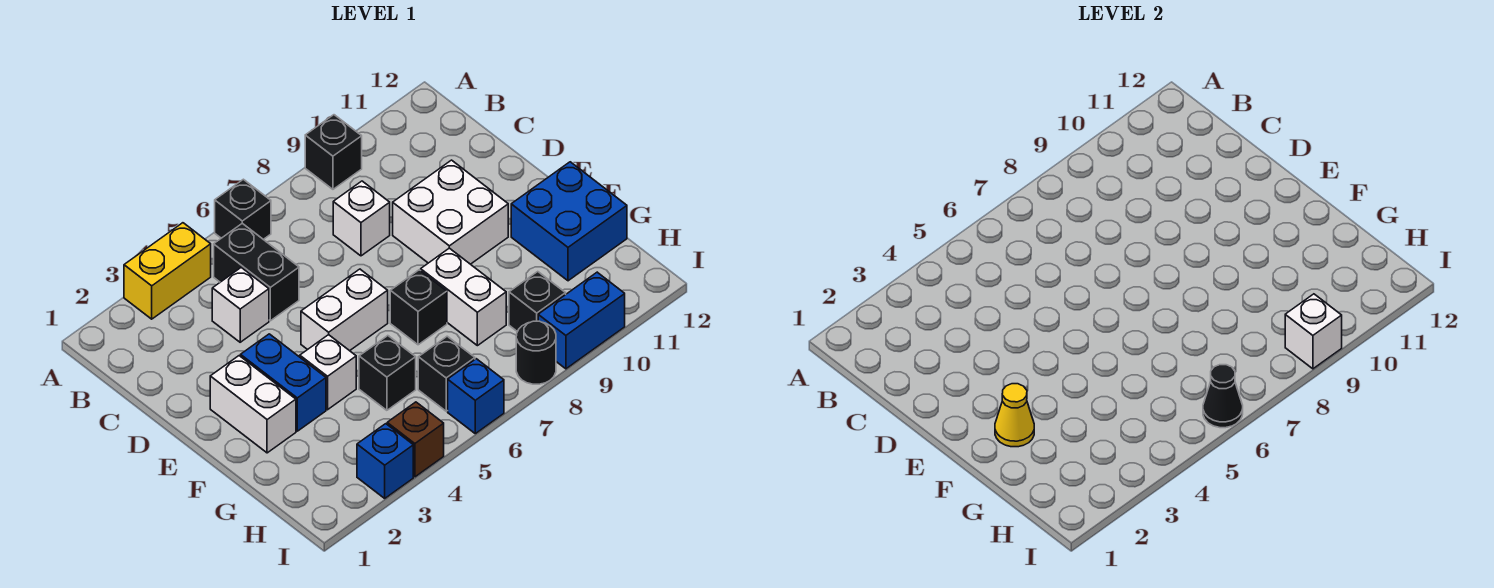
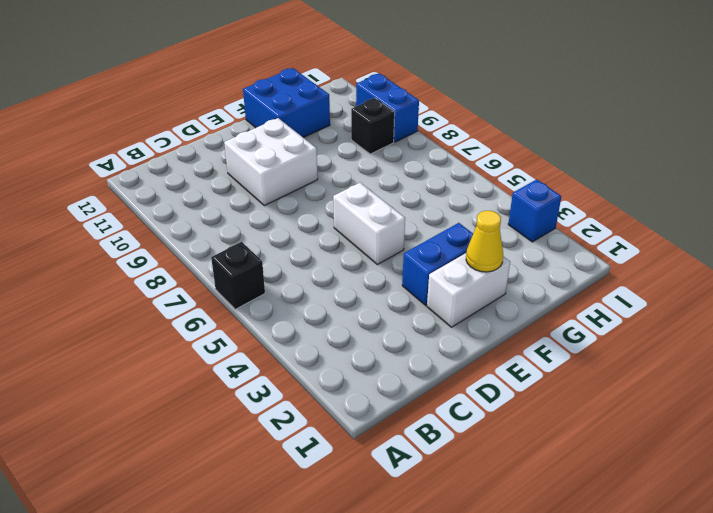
none -> yellow brick A3:A4 level 1
none -> black brick A9 level 1
none -> black brick B5:C5 level 1

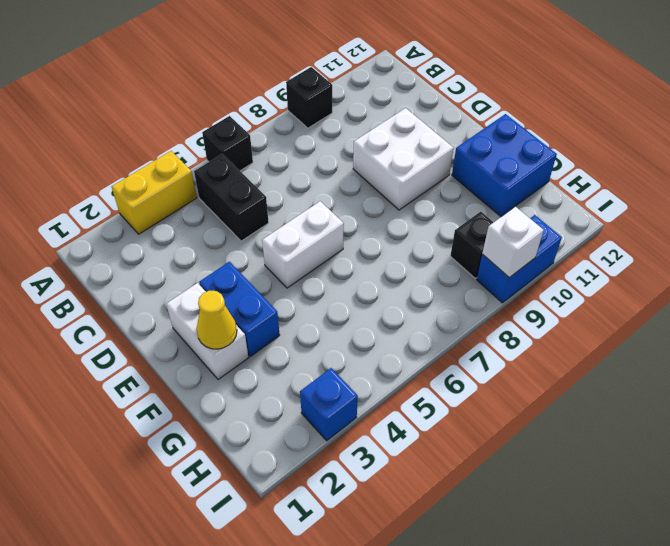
none -> white brick C4 level 1
none -> white brick C8 level 1
none -> white brick F4 level 1

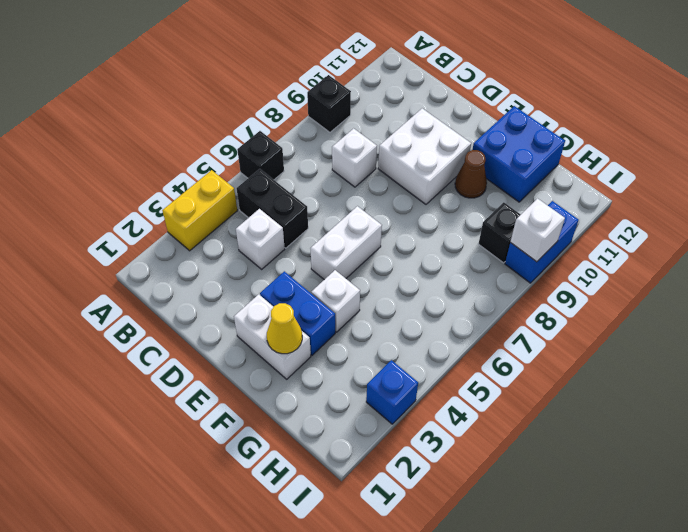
brown cone F10 level 1 -> none
none -> black brick F7 level 1
none -> white brick F8:G8 level 1
none -> black brick G5 level 1

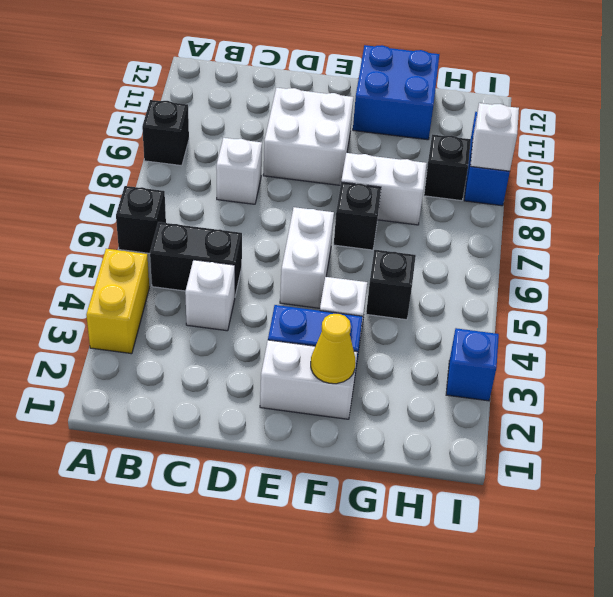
none -> black brick H6 level 1
none -> brown brick I4 level 1
none -> blue brick I6 level 1

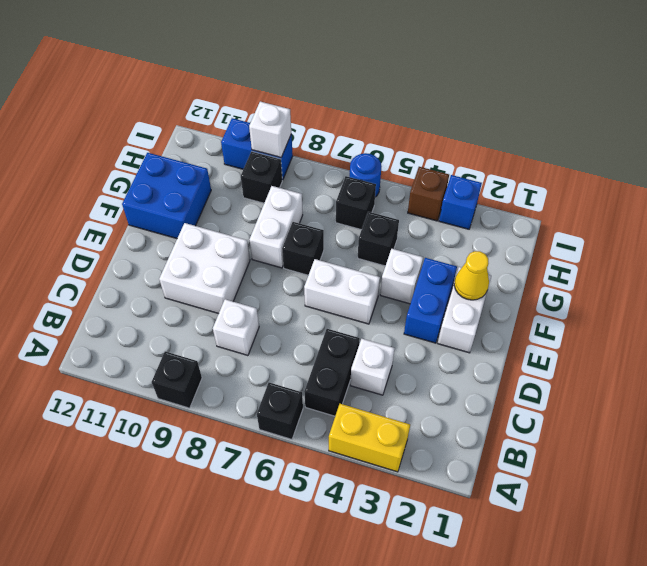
blue round brick I6 level 1 -> blue brick I6 level 1
none -> black round brick I8 level 1
none -> black cone I6 level 2

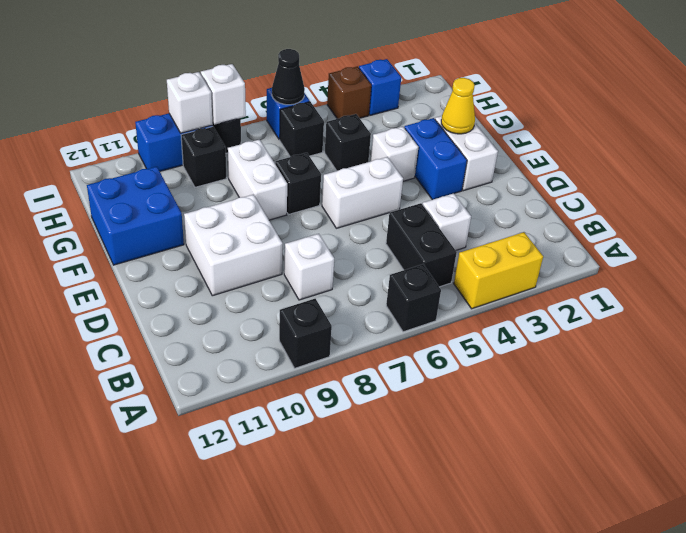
white brick I8 level 2 -> none

